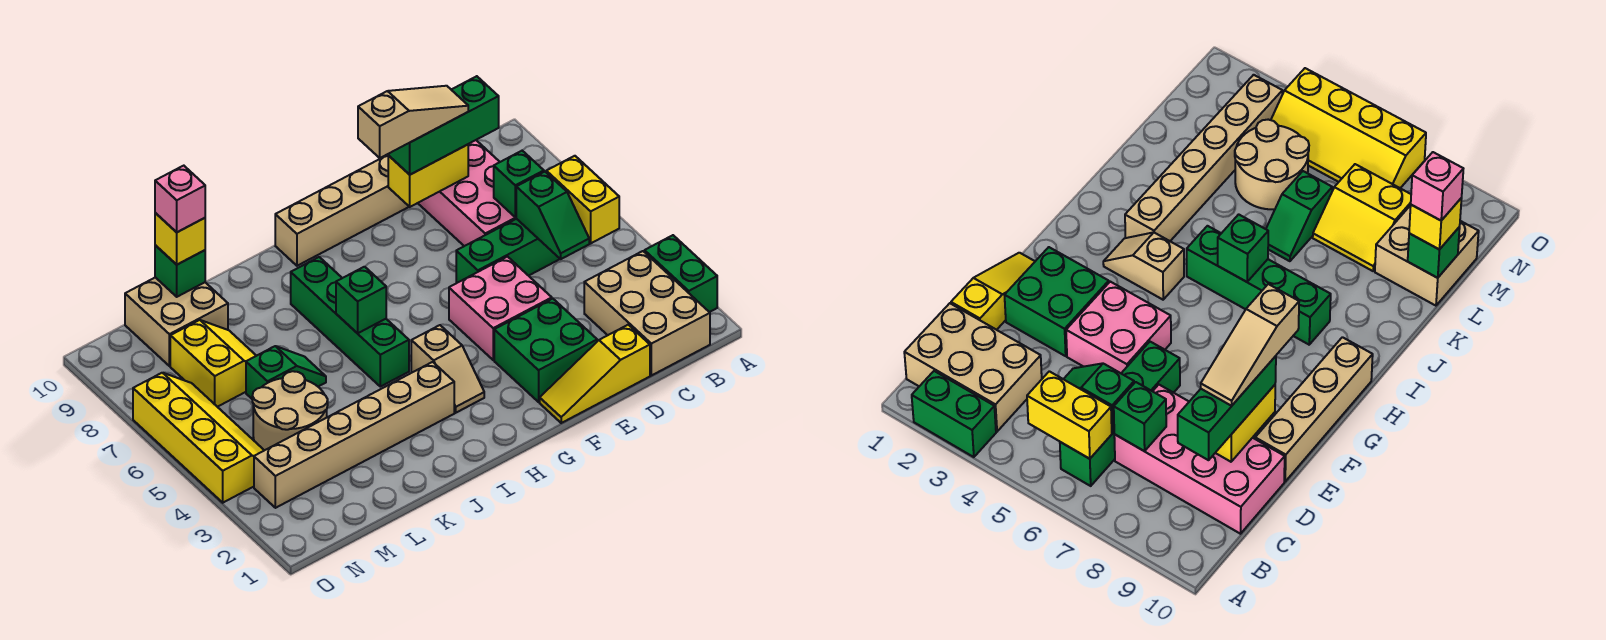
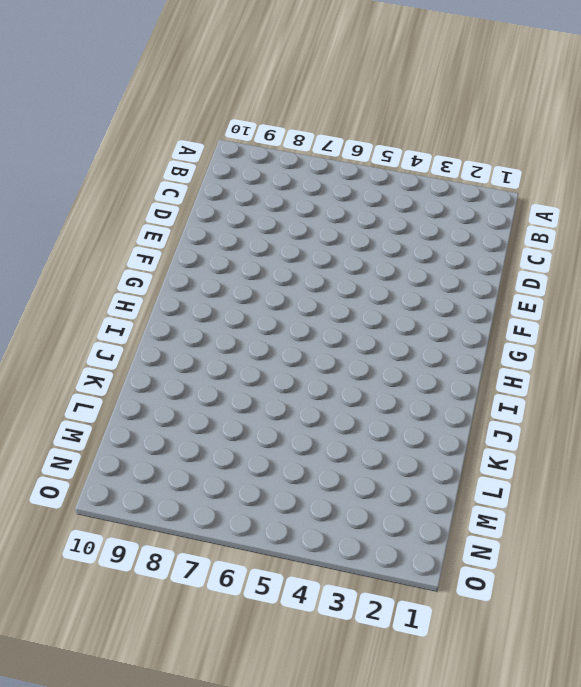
none -> green brick A2:A3 level 1
none -> tan brick B1:C3 level 1
none -> green brick B6:E6 level 1

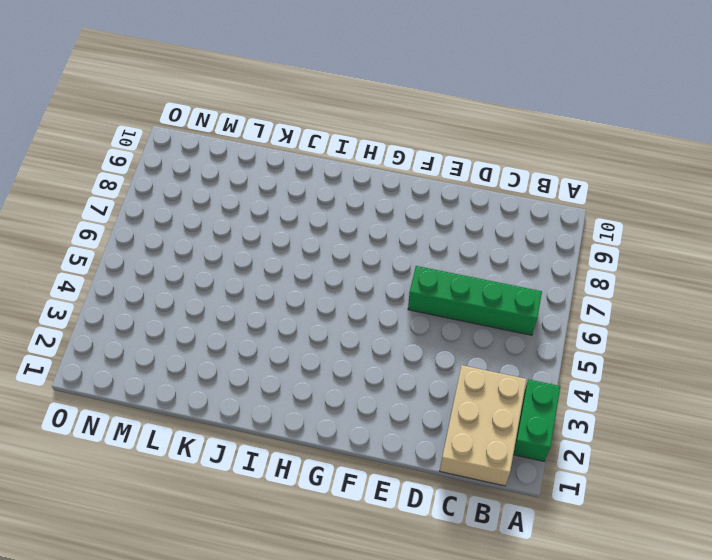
none -> pink brick C7:D10 level 1
none -> yellow slope D1:F1 level 1 top D
none -> green brick E2:F3 level 1

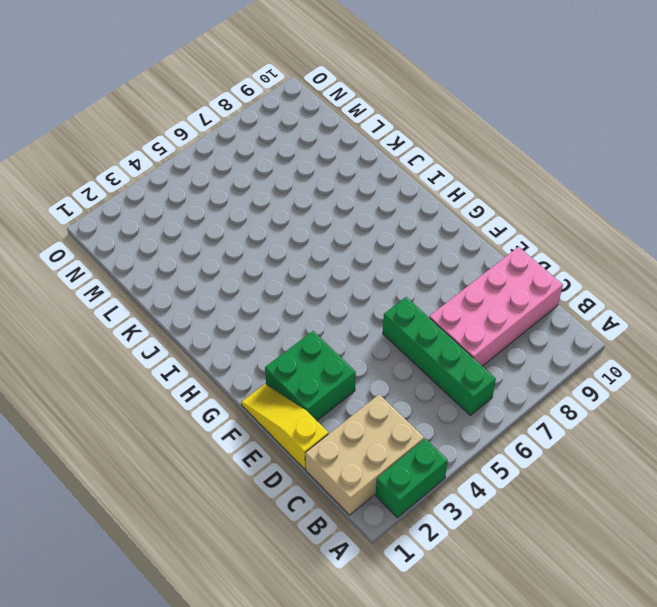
none -> pink brick E4:F5 level 1
none -> tan brick E10:H10 level 1
none -> tan slope H3:H4 level 1 top 4

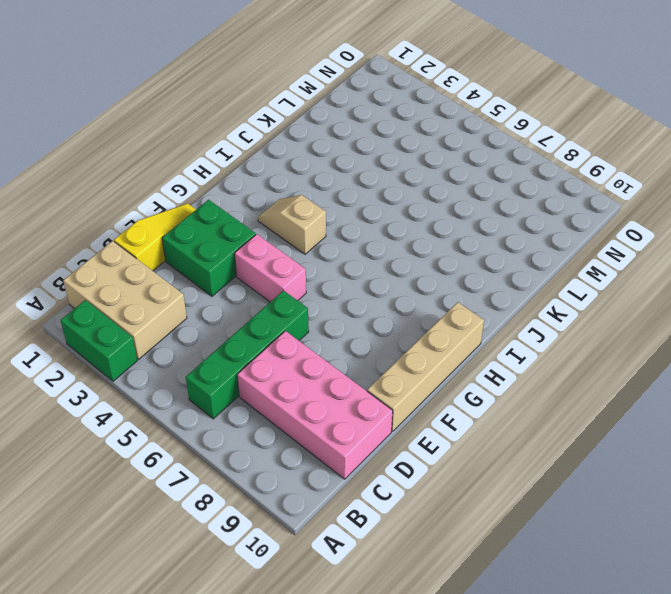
pink brick F4:F5 level 1 -> pink brick E4:F5 level 1
none -> tan brick I3:N3 level 1
none -> green brick I5:I8 level 1
none -> green slope K6:L6 level 1 top L

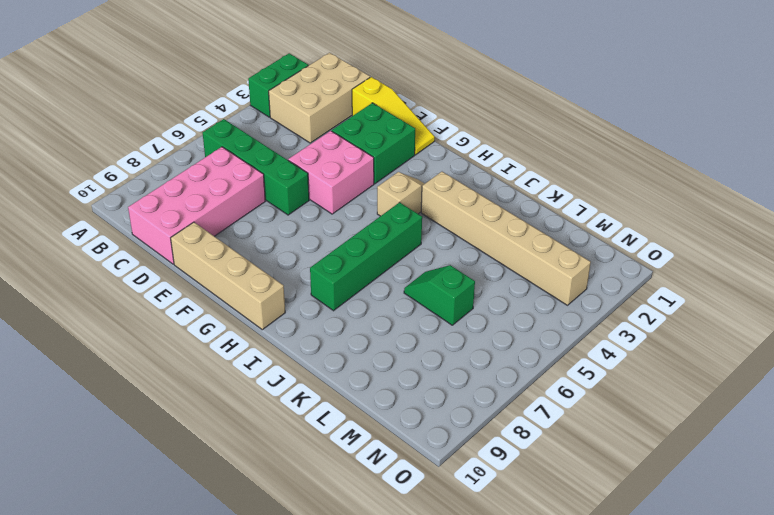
none -> tan round brick L4:M5 level 1
none -> yellow slope L7:M8 level 1 top M
none -> tan brick L9:M10 level 1

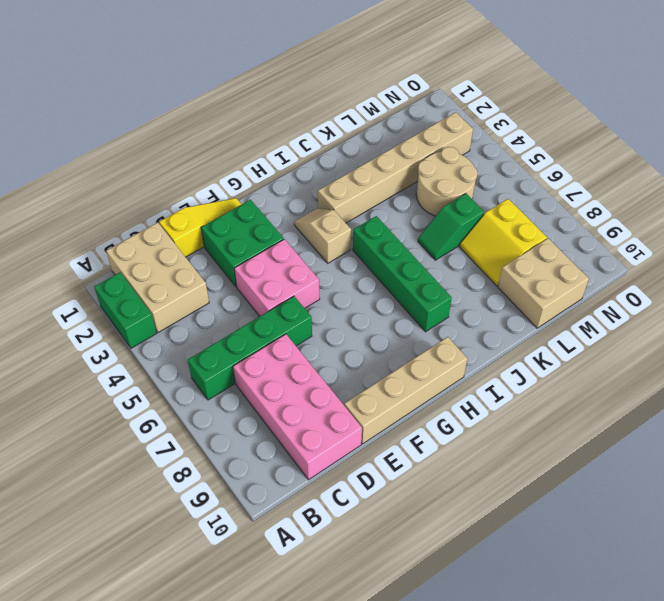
none -> yellow slope N4:O7 level 1 top O
none -> yellow brick B5:B6 level 2
none -> green slope C5:C6 level 2 top 6

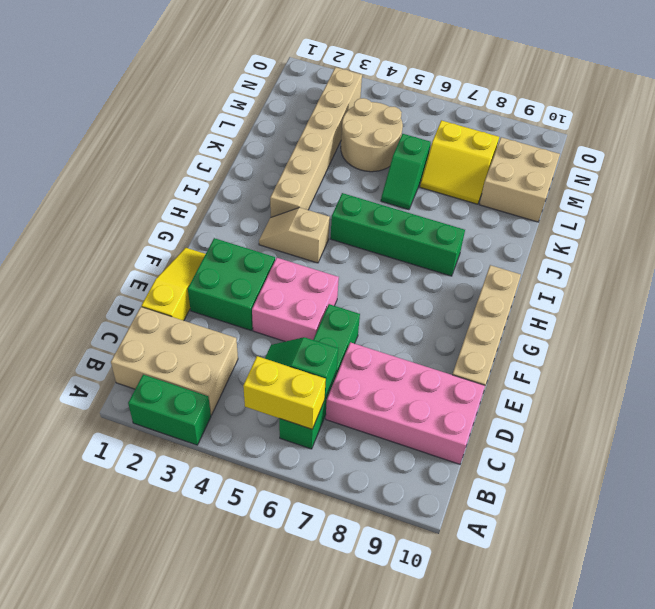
none -> yellow slope N4:O7 level 1 top O
none -> green brick C7 level 2
none -> yellow brick D9:E9 level 2

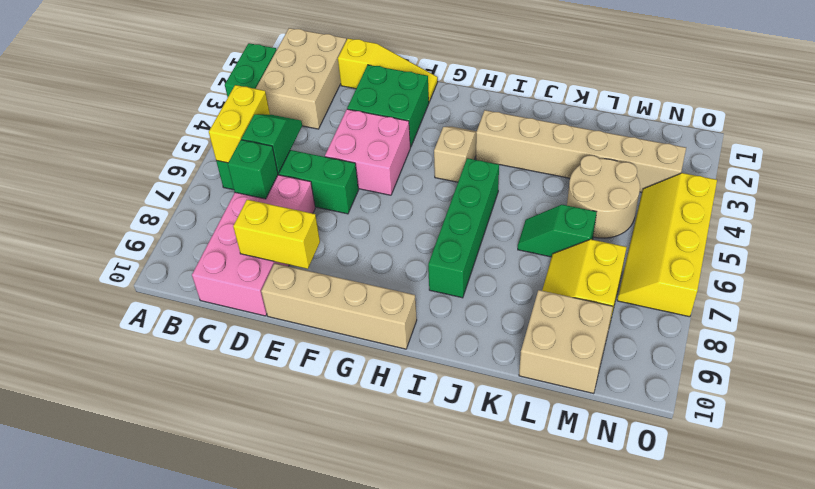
none -> green brick I6 level 2
none -> green brick L10 level 2
none -> green brick C9:E9 level 3

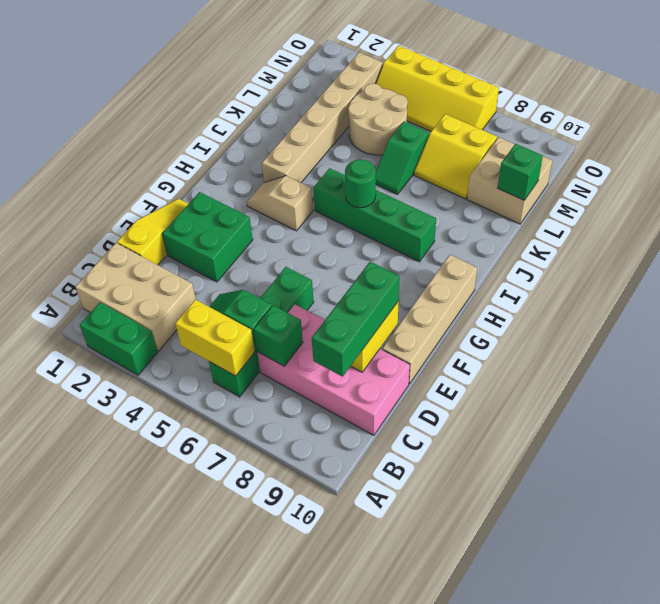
green round brick I6 level 2 -> green brick I6 level 2
none -> pink brick E4:F5 level 1
none -> yellow brick L10 level 3
none -> tan slope D9:F9 level 4 top F

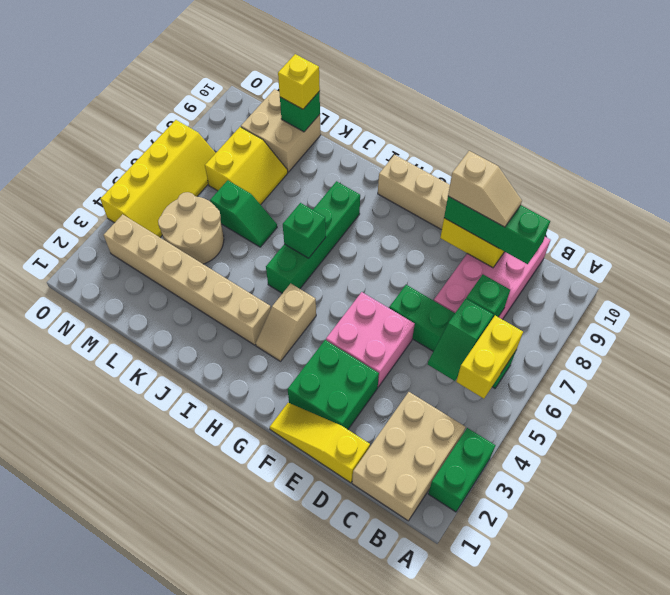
tan slope D9:E9 level 4 top E -> tan slope D9:F9 level 4 top F
none -> pink brick L10 level 4

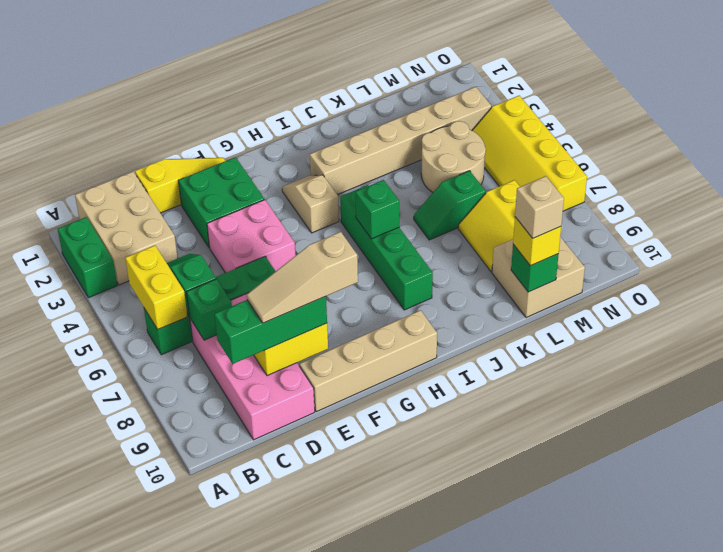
tan brick L10 level 4 -> pink brick L10 level 4

